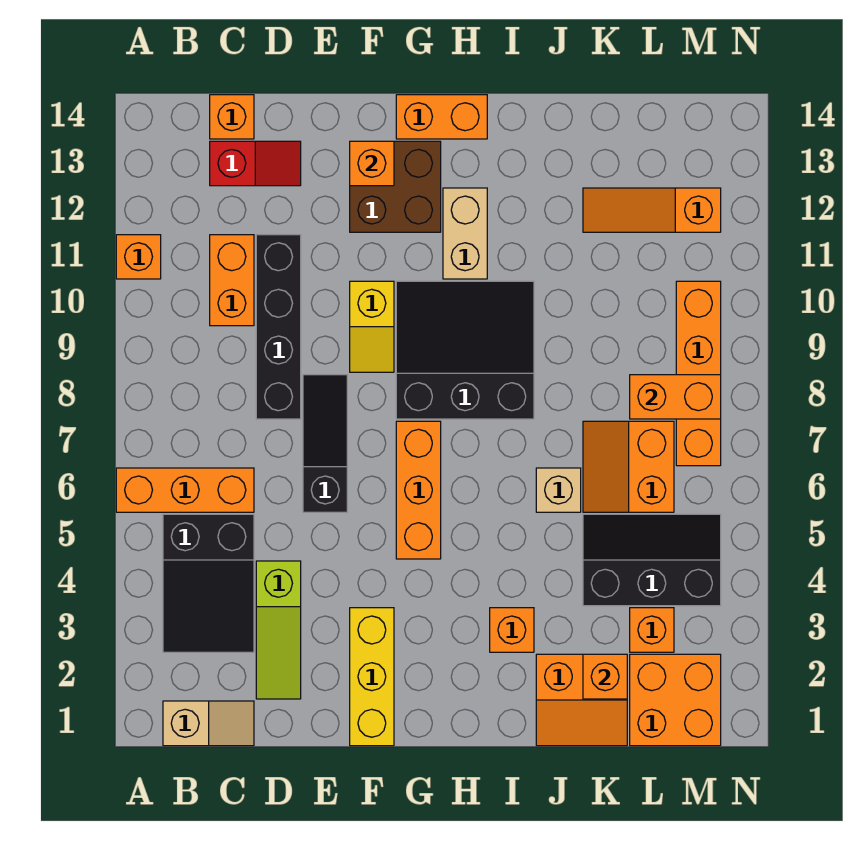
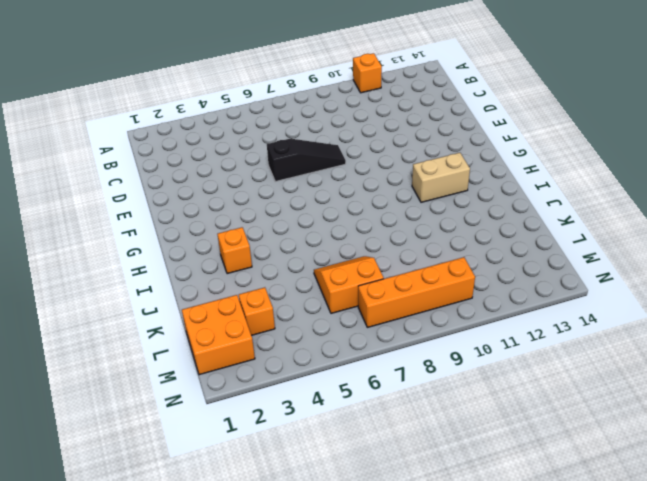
none -> orange brick A6:C6 level 1
none -> tan slope B1:C1 level 1 top B
none -> black slope B3:C5 level 1 top 5

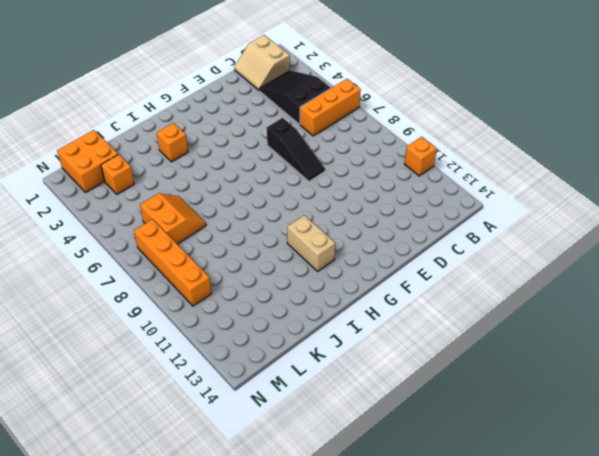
tan slope B1:C2 level 1 top B -> tan slope B1:C1 level 1 top B
none -> orange brick C10:C11 level 1
none -> red slope C13:D13 level 1 top C
none -> orange brick C14 level 1

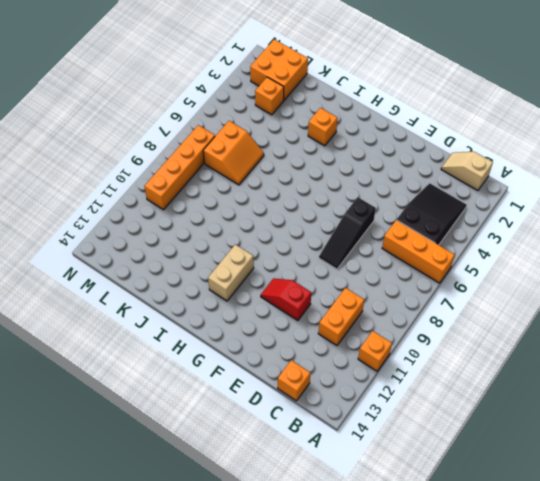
red slope E11:F11 level 1 top E -> red slope C13:D13 level 1 top C
none -> lime slope D2:D4 level 1 top 4
none -> black brick D8:D11 level 1
none -> yellow brick F1:F3 level 1

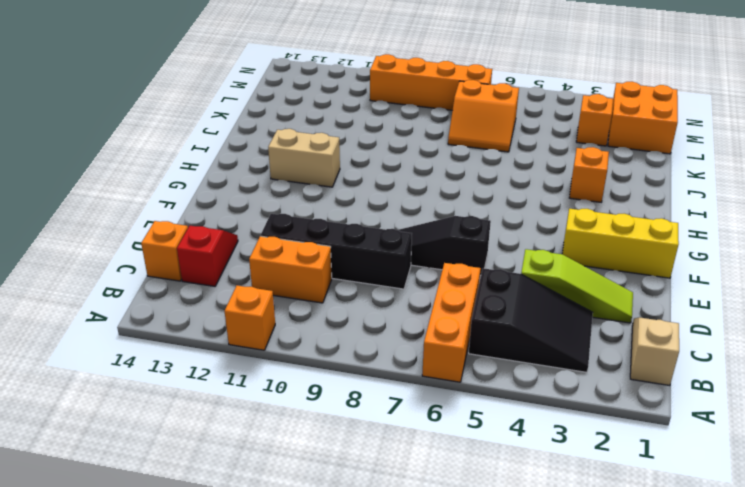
none -> yellow slope F9:F10 level 1 top 10
none -> brown brick F12:G13 level 1
none -> orange brick G5:G7 level 1

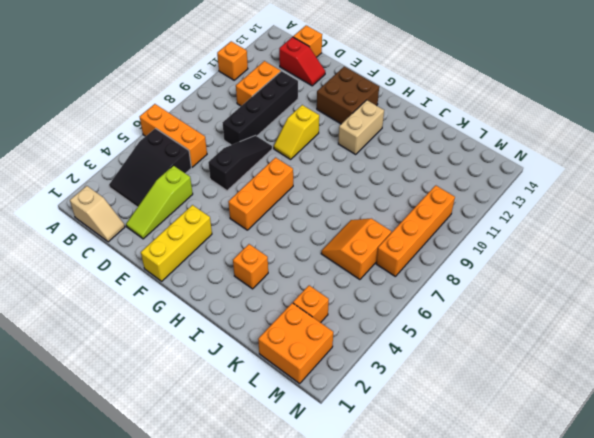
none -> black slope G8:I10 level 1 top 8
none -> orange brick G14:H14 level 1
none -> orange slope J1:K2 level 1 top 2

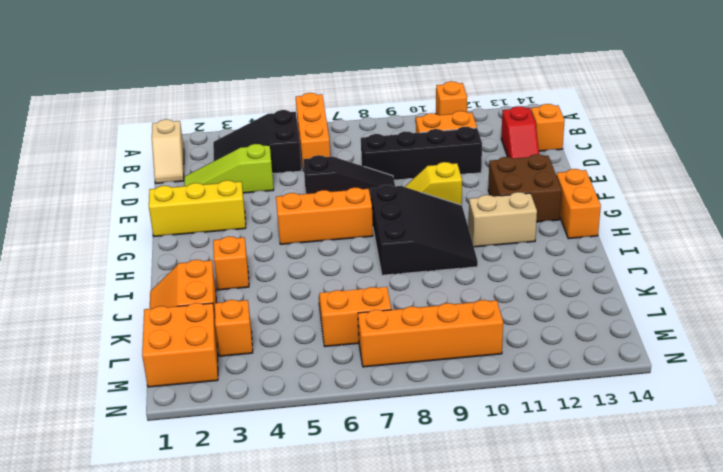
none -> tan brick J6 level 1
none -> black slope K4:M5 level 1 top 4
none -> orange slope K12:M12 level 1 top M

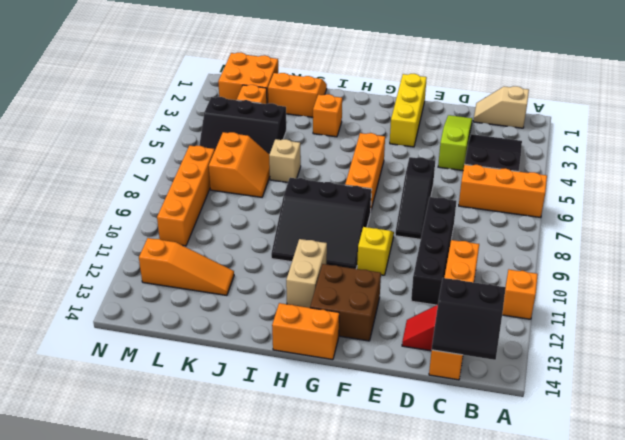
black slope B13:C14 level 2 top 13 -> none
none -> orange brick F13 level 2
none -> orange brick K2 level 2
none -> orange brick L8:M8 level 2

